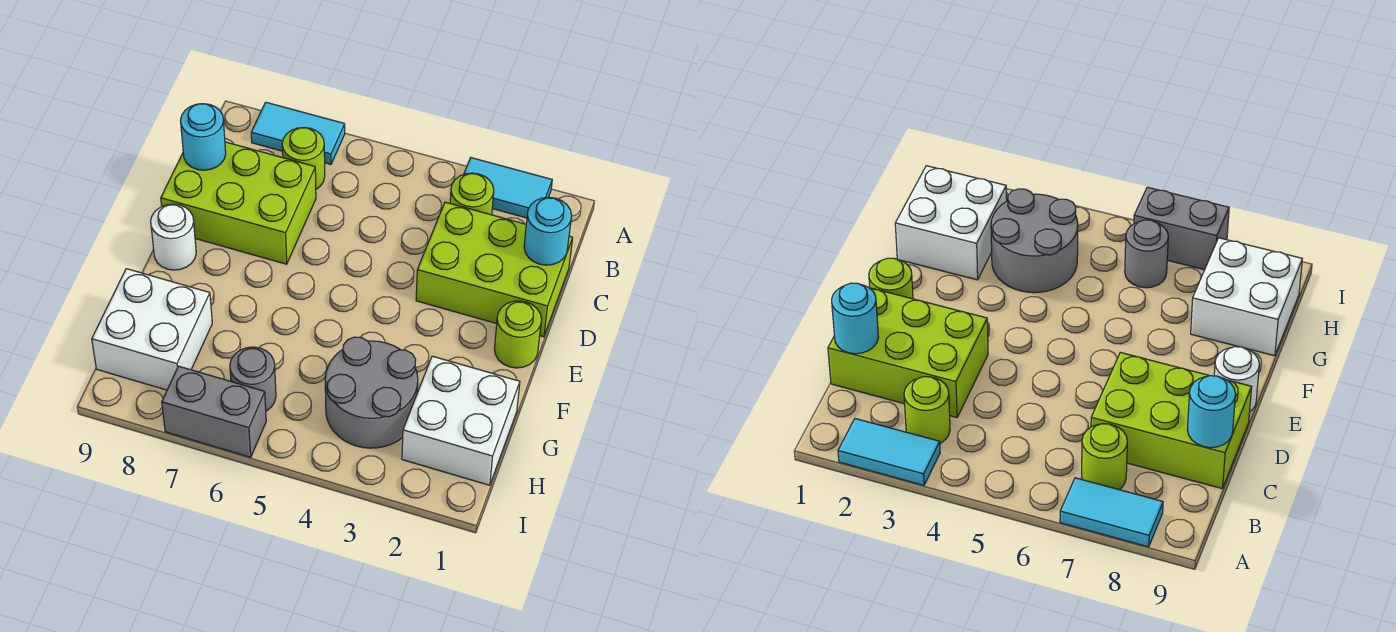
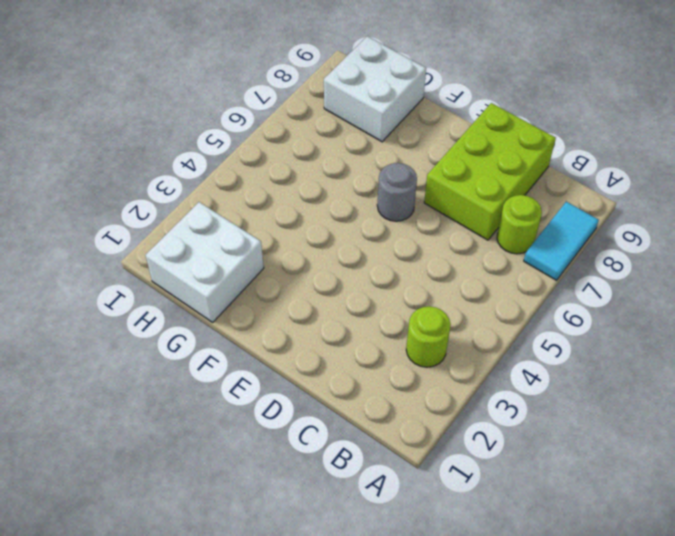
grey round brick E6 level 1 -> grey round brick H6 level 1
none -> cyan tile A2:A3 level 1
none -> lime brick C1:D3 level 1
none -> lime round brick E1 level 1

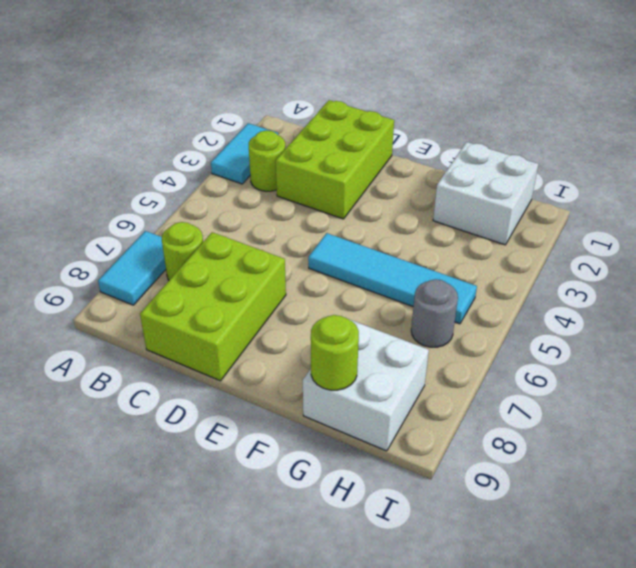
cyan tile E5:H5 level 1 -> none
lime round brick G9 level 2 -> lime round brick E1 level 1
none -> white round brick E9 level 1
none -> grey round brick G3:H4 level 1
none -> grey brick I6:I7 level 1

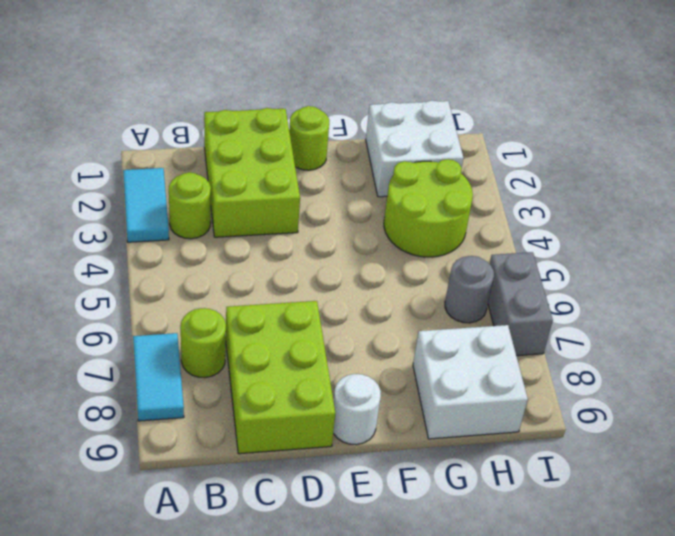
lime round brick G3:H4 level 1 -> grey round brick G3:H4 level 1
none -> cyan round brick C1 level 2
none -> cyan round brick C9 level 2

